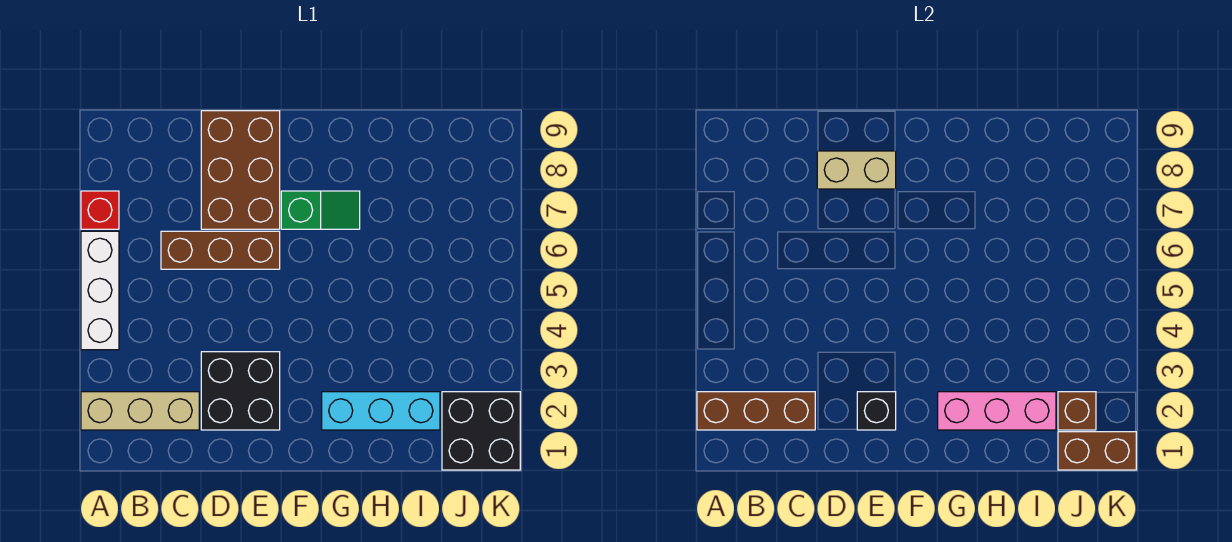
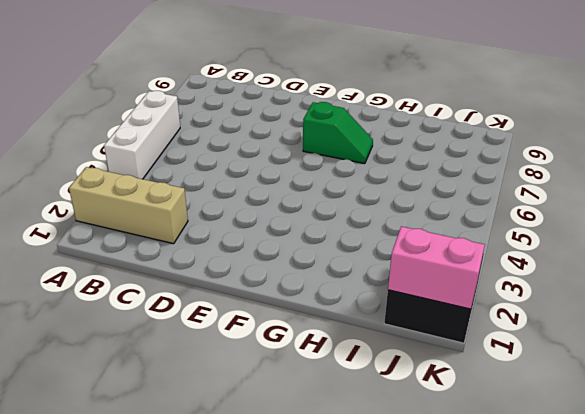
pink brick J1:K1 level 2 -> brown brick J1:K1 level 2
none -> red brick A7 level 1
none -> brown brick C6:E6 level 1
none -> black brick D2:E3 level 1

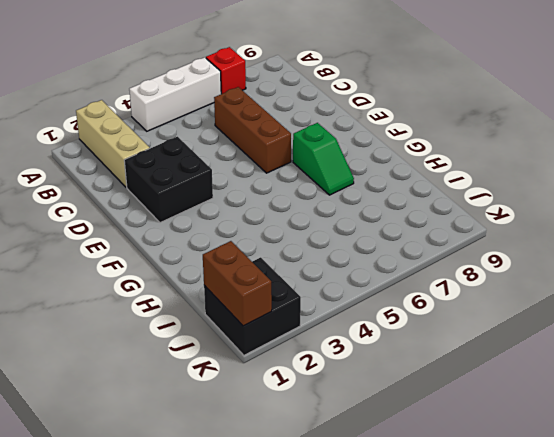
none -> brown brick D7:E9 level 1
none -> cyan brick G2:I2 level 1
none -> brown brick A2:C2 level 2

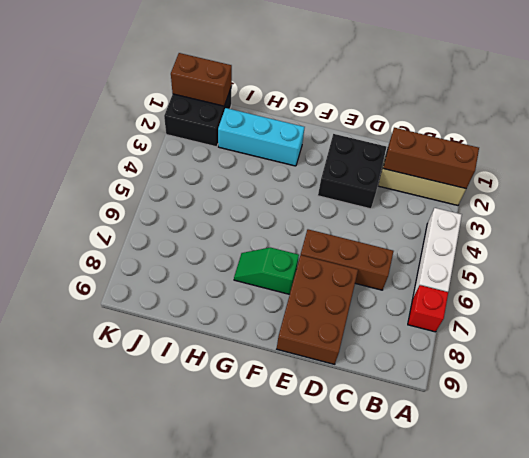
none -> tan brick D8:E8 level 2
none -> black brick E2 level 2
none -> pink brick G2:I2 level 2

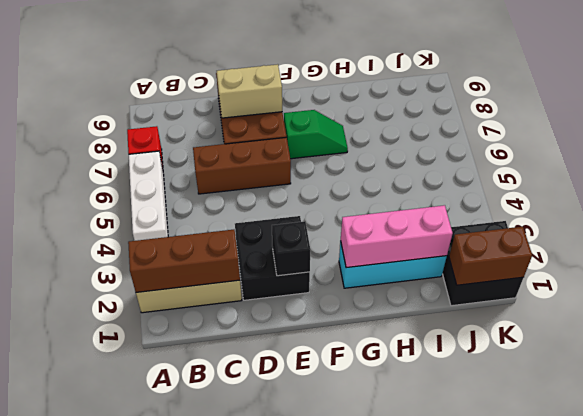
none -> brown brick J2 level 2

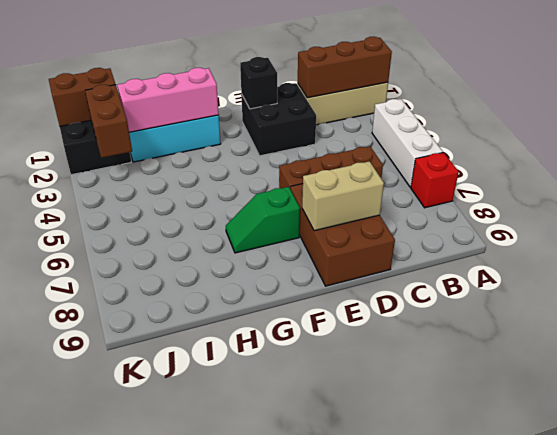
brown brick J2:J3 level 2 -> brown brick J2 level 2

